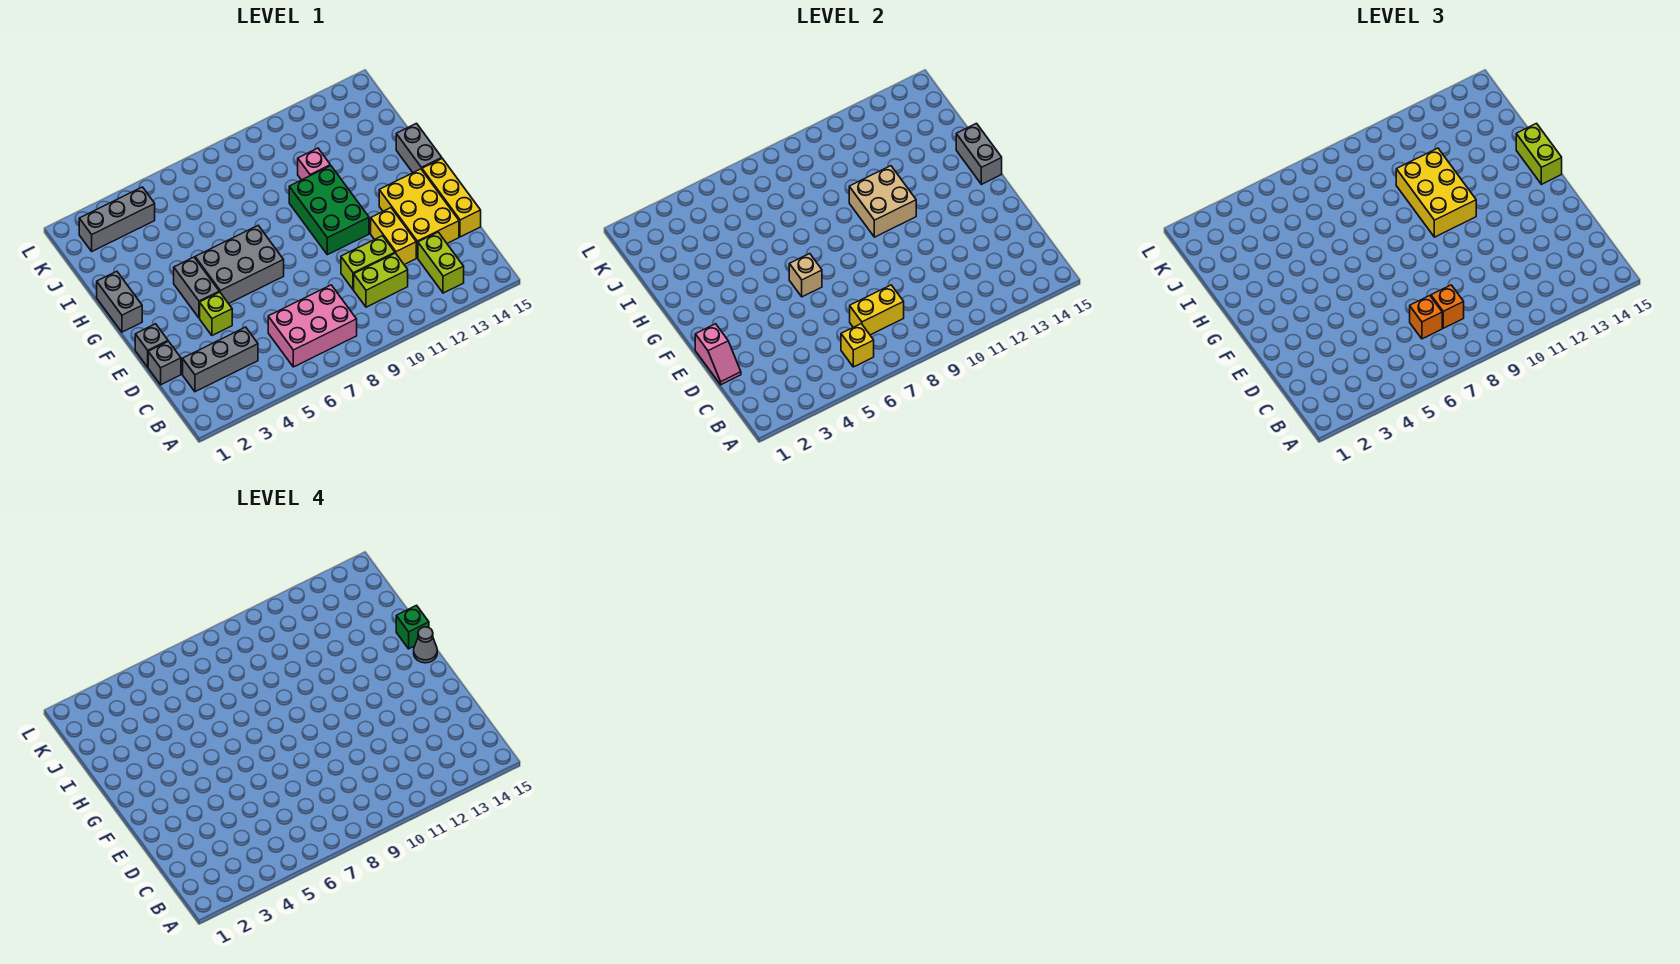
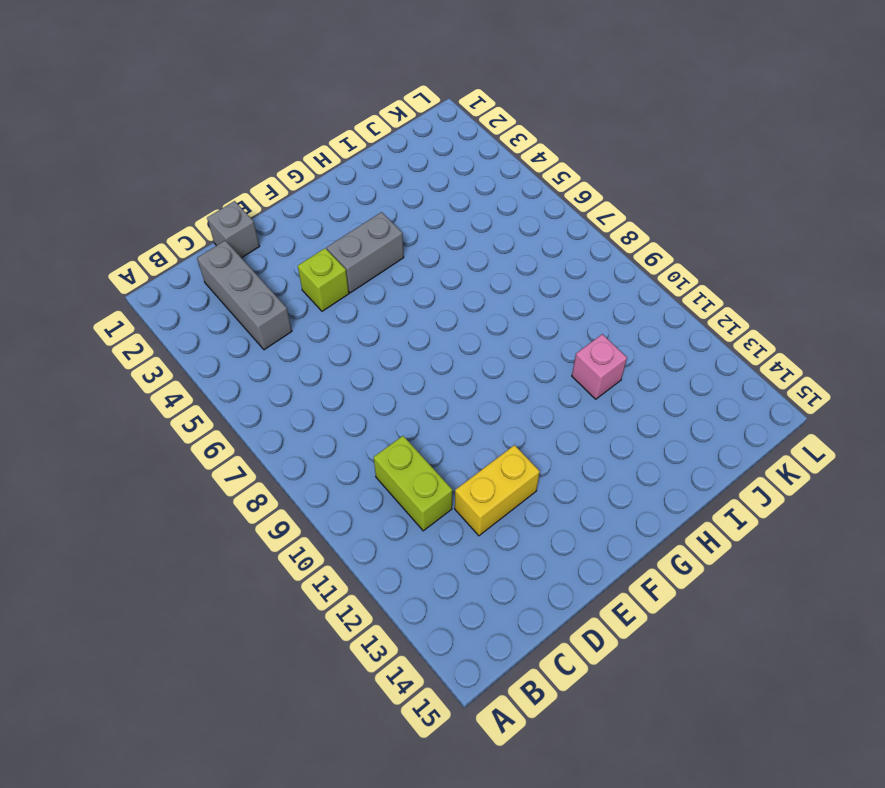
none -> pink brick B6:C8 level 1
none -> lime brick B13:C13 level 1
none -> lime brick D10:D11 level 1
none -> yellow brick D13:F14 level 1

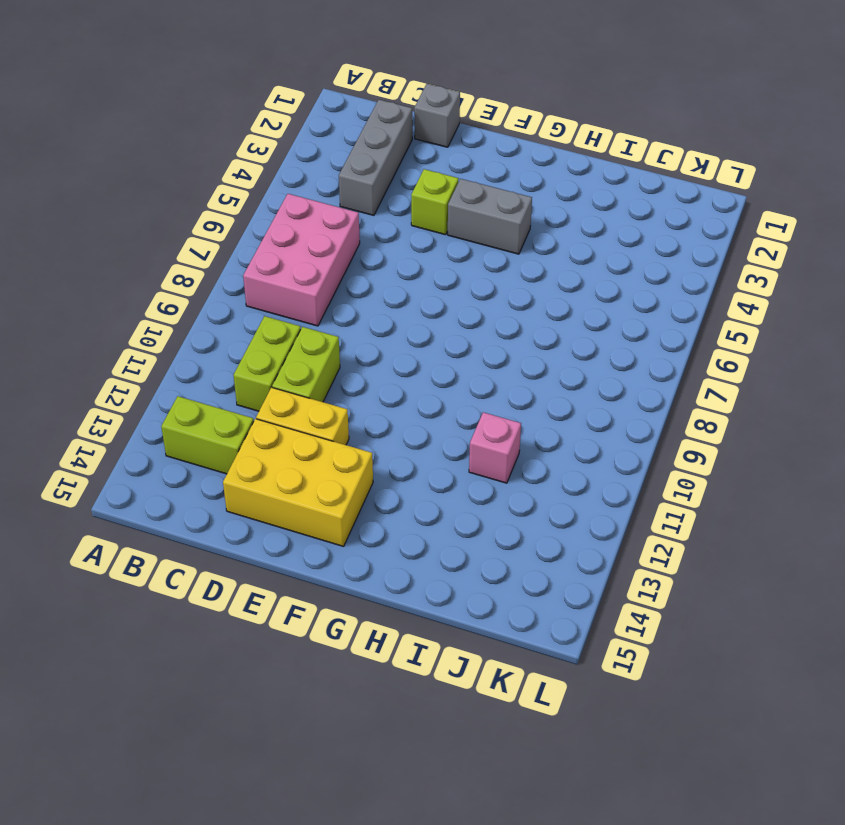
none -> yellow brick D15:F15 level 1
none -> grey brick E1 level 1
none -> grey brick F5:G7 level 1
none -> green brick F10:H11 level 1

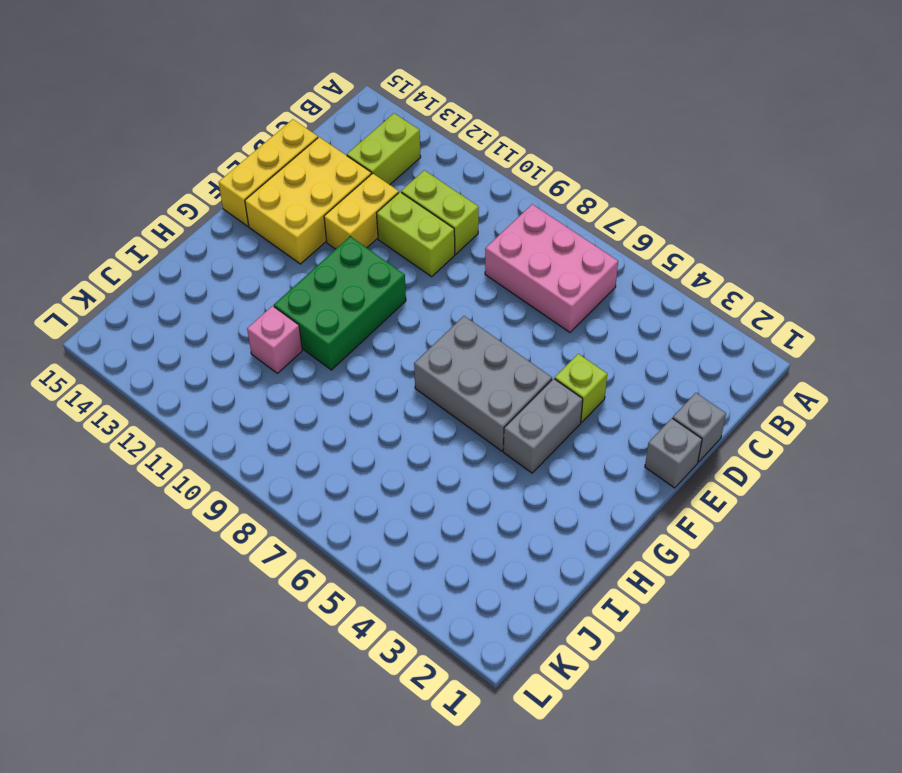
none -> grey brick C2:C4 level 1
none -> grey brick G1:H1 level 1
none -> grey brick G15:H15 level 1
none -> grey brick K2:K4 level 1

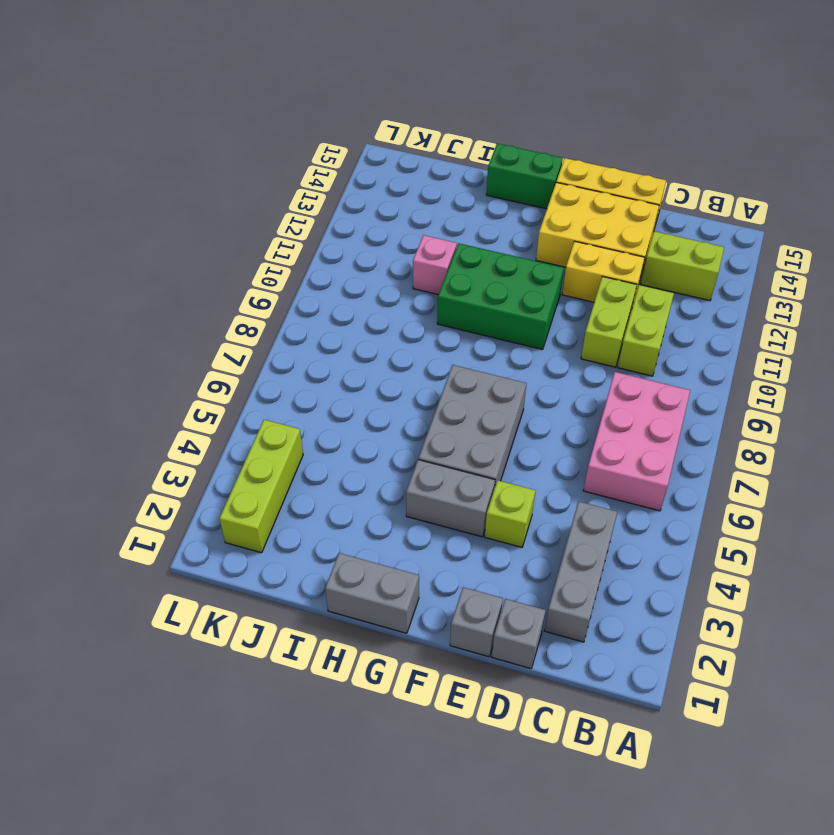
green brick G15:H15 level 1 -> grey brick G15:H15 level 1
lime brick K2:K4 level 1 -> grey brick K2:K4 level 1
none -> yellow brick B6 level 2
none -> yellow brick C7:C8 level 2
none -> pink slope D1:E1 level 2 top E
none -> tan brick F6 level 2

